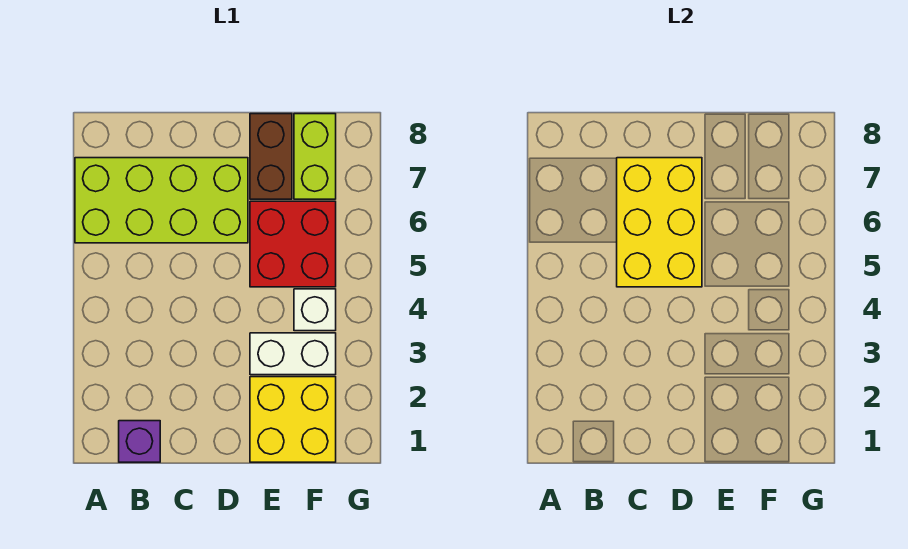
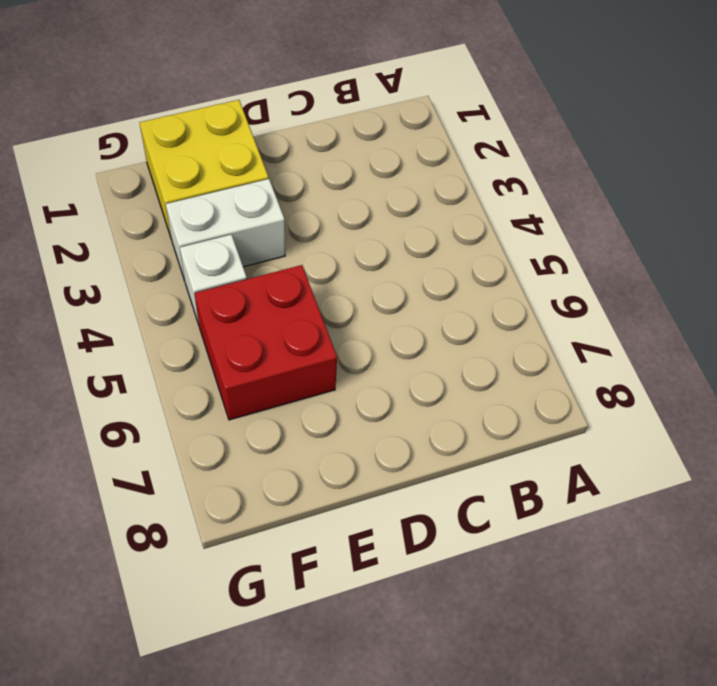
none -> lime brick A6:D7 level 1
none -> purple brick B1 level 1

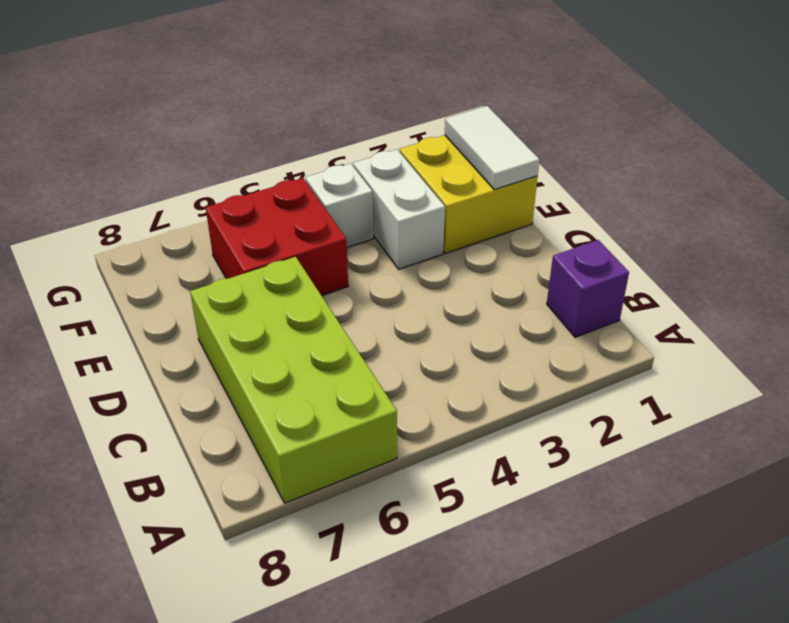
white tile E1:F1 level 2 -> none
none -> brown brick E7:E8 level 1
none -> lime brick F7:F8 level 1

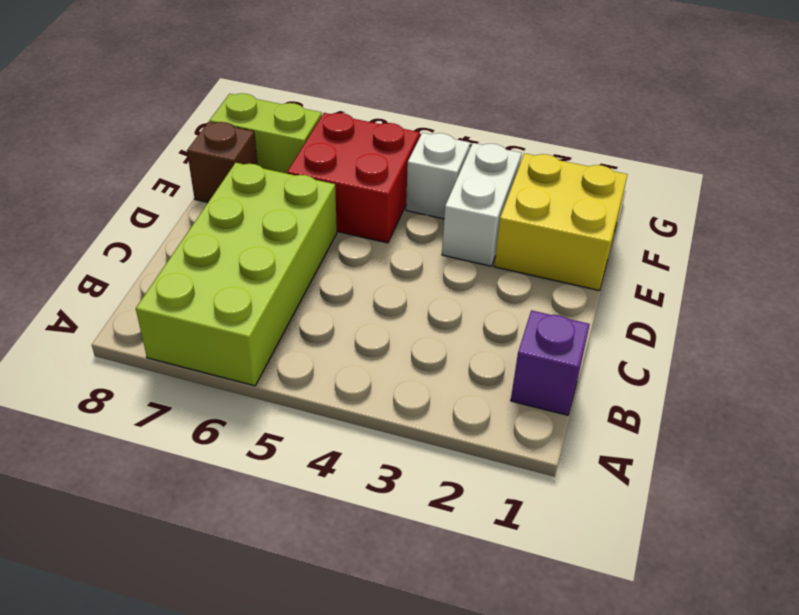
brown brick E8 level 1 -> brown brick E7:E8 level 1
none -> yellow brick C5:D7 level 2

